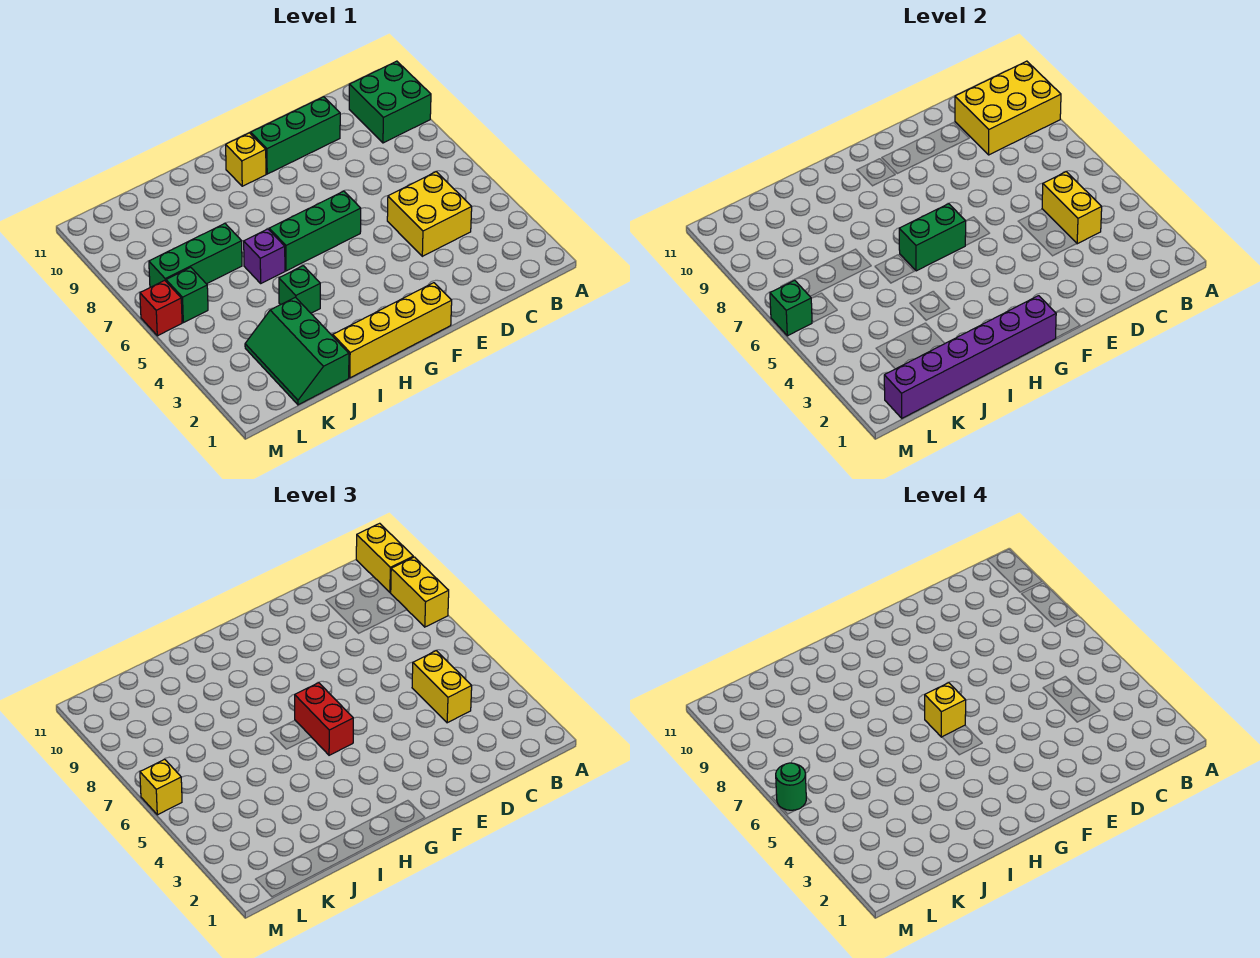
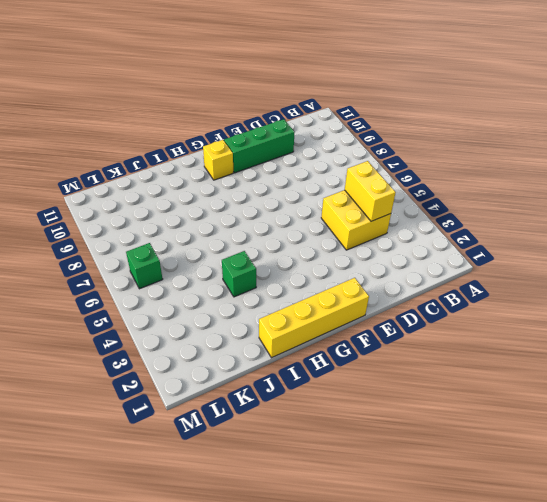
none -> green brick A9:B10 level 1
none -> green brick F6:H6 level 1
none -> purple brick I6 level 1

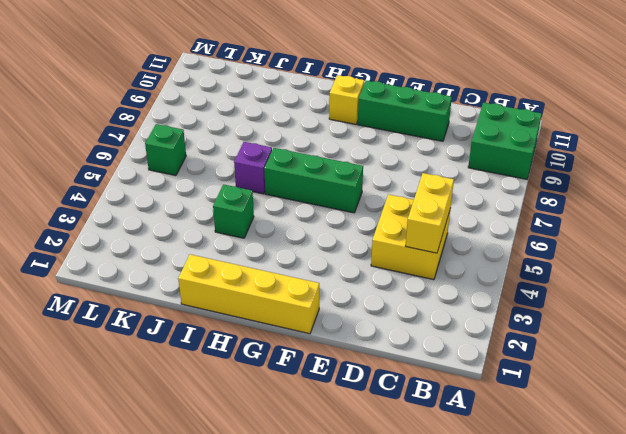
none -> green slope J1:K3 level 1 top J
none -> green brick J7:L7 level 1
none -> red brick M6 level 1

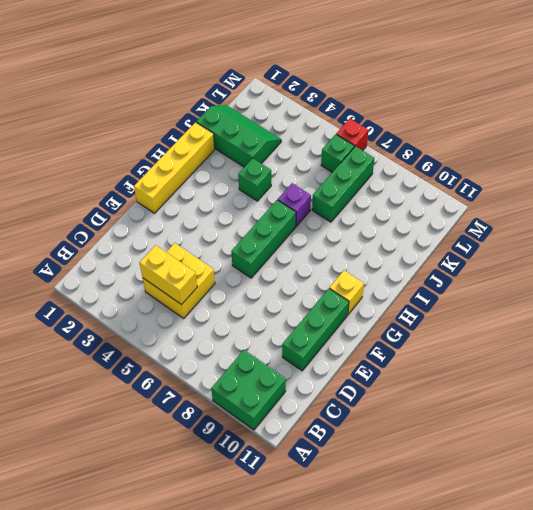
none -> yellow brick A9:C10 level 2
none -> purple brick G1:L1 level 2
none -> green brick G6:H6 level 2

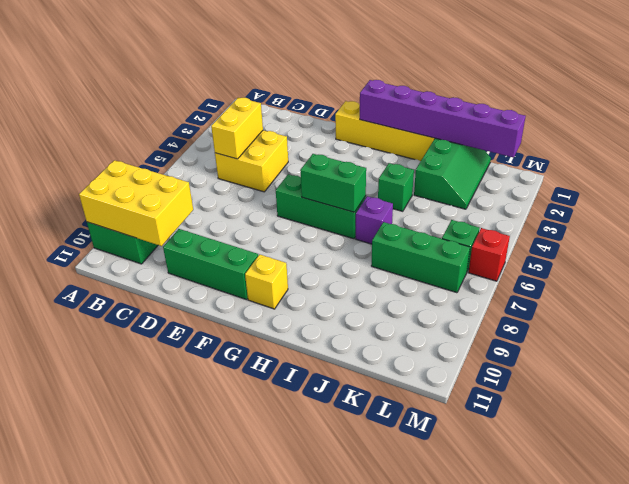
none -> green brick M6 level 2
none -> yellow brick A8:A9 level 3
none -> yellow brick A10:A11 level 3

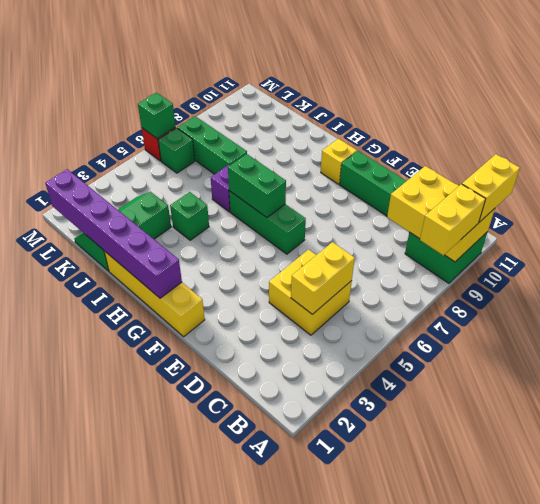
none -> yellow brick C4:C5 level 3
none -> red brick G5:G6 level 3
none -> yellow brick M6 level 3

